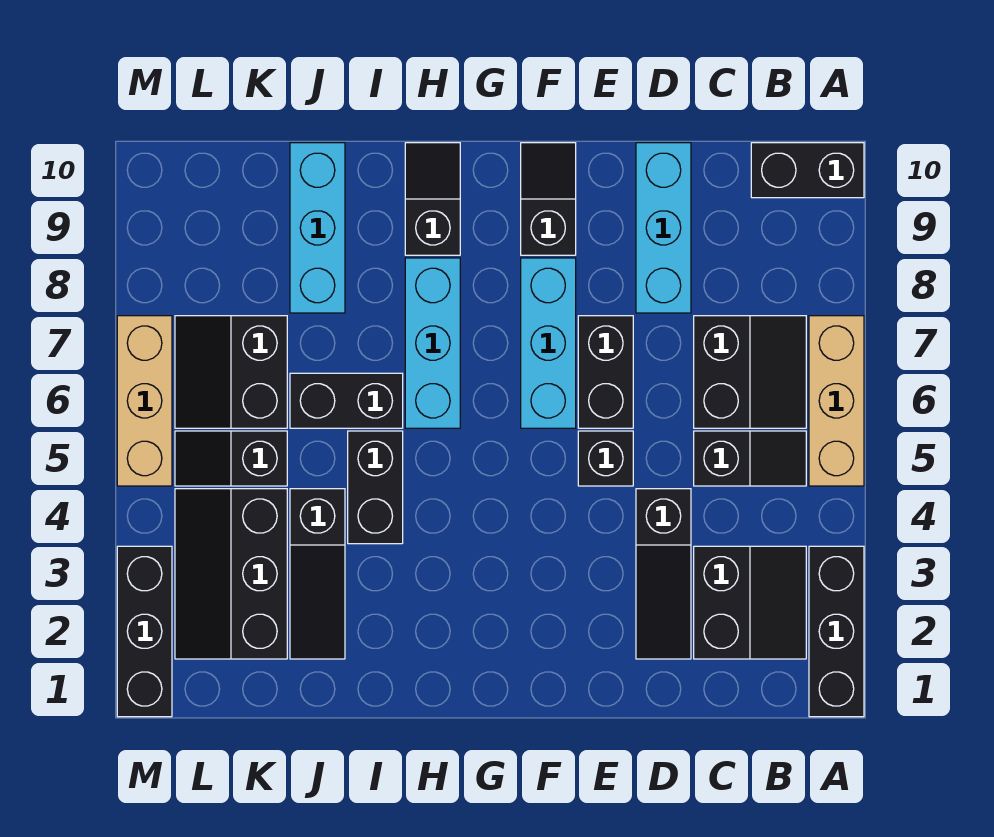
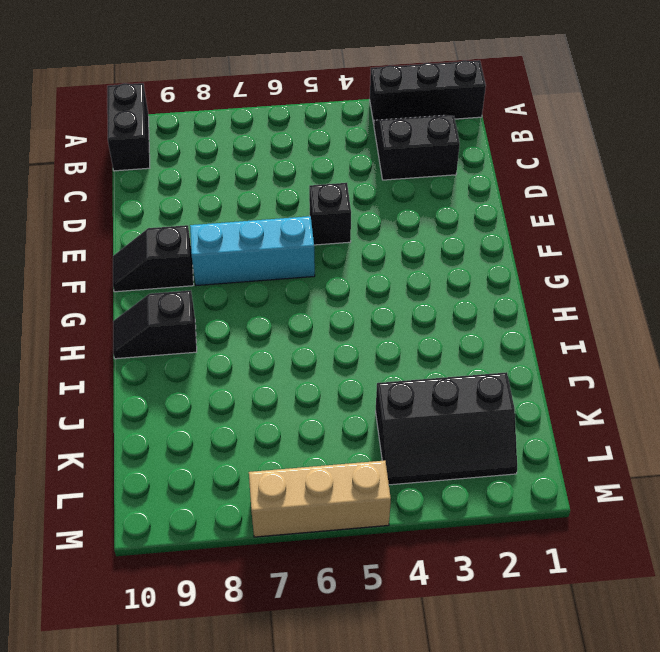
none -> tan brick A5:A7 level 1
none -> black slope B5:C5 level 1 top C
none -> black slope B6:C7 level 1 top C

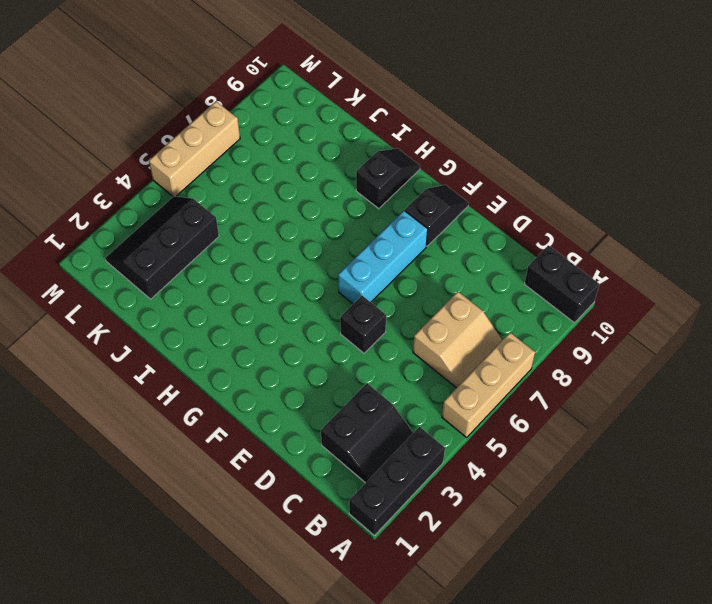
tan slope B6:C7 level 1 top C -> black slope B6:C7 level 1 top C
none -> black slope B5:C5 level 1 top C
none -> black slope D2:D4 level 1 top 4
none -> cyan brick D8:D10 level 1

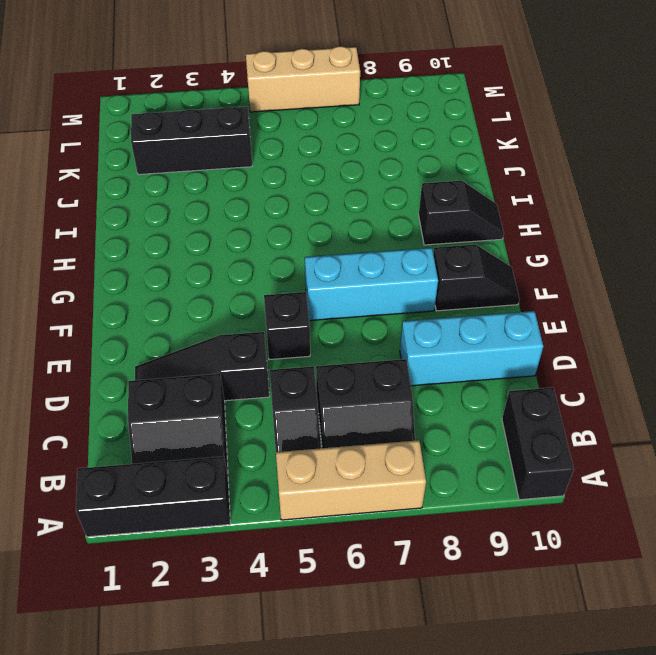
none -> black brick E6:E7 level 1
none -> cyan brick H6:H8 level 1
none -> black brick I4:I5 level 1

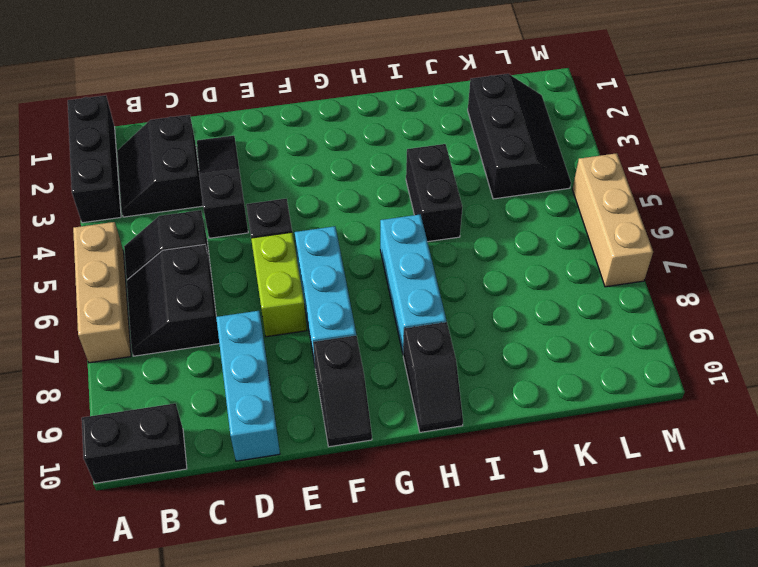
lime brick E6:E7 level 1 -> black brick E6:E7 level 1
none -> black brick I6:J6 level 1
none -> black slope J2:J4 level 1 top 4
none -> cyan brick J8:J10 level 1

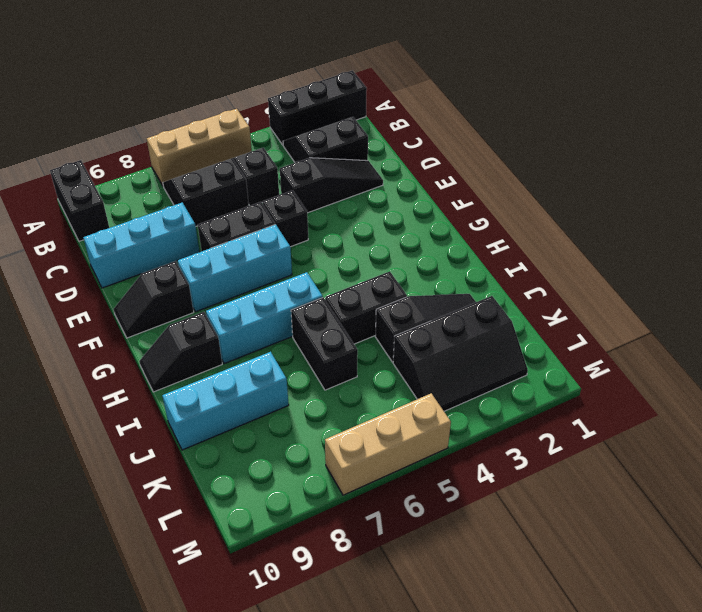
none -> black slope K5:L5 level 1 top K
none -> black slope K6:L7 level 1 top K
none -> black brick M1:M3 level 1

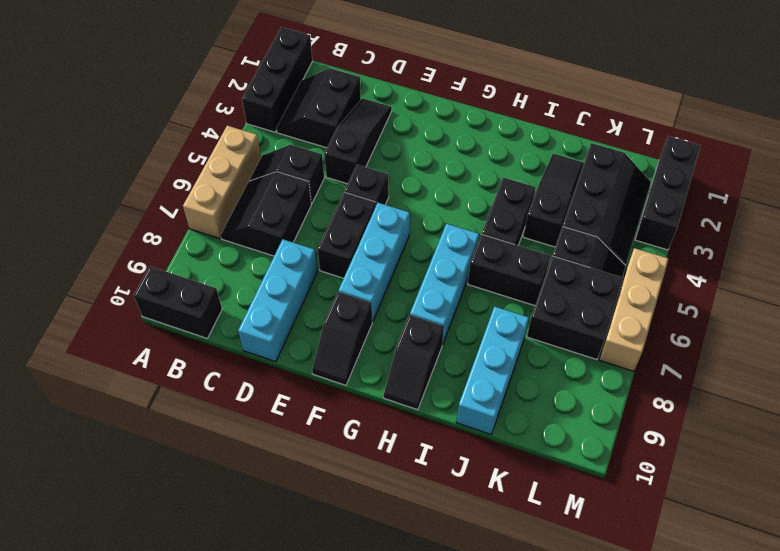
black brick K6:L7 level 1 -> black slope K6:L7 level 1 top K

